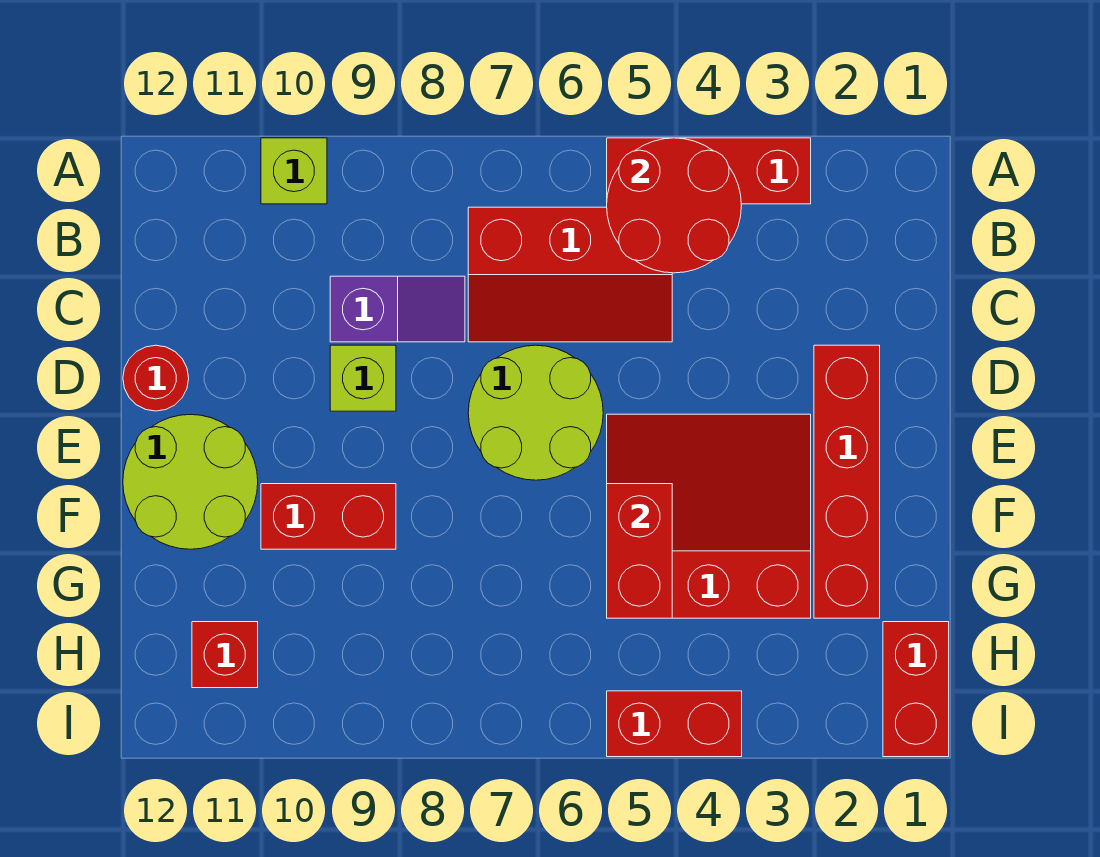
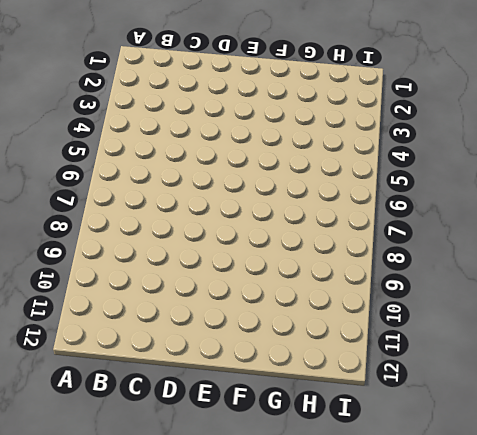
none -> red brick A3:A5 level 1
none -> lime brick A10 level 1
none -> red slope B5:C7 level 1 top B

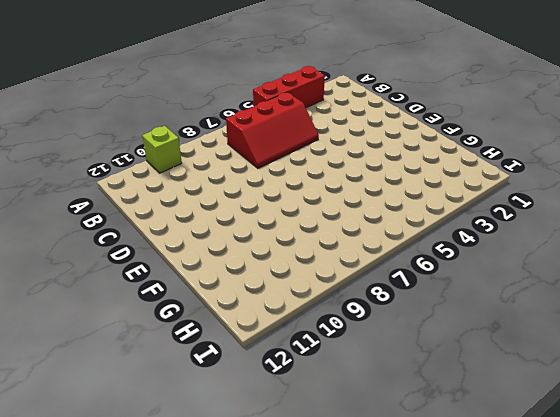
none -> purple slope C8:C9 level 1 top 9
none -> red brick D2:G2 level 1
none -> lime round brick D6:E7 level 1

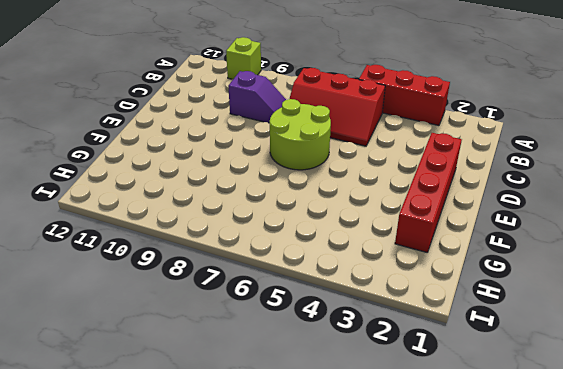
none -> lime brick D9 level 1
none -> red round brick D12 level 1
none -> red slope E3:G5 level 1 top G

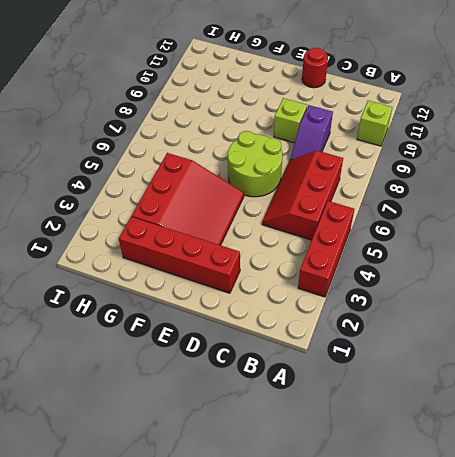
none -> lime round brick E11:F12 level 1
none -> red brick F9:F10 level 1
none -> red brick H1:I1 level 1

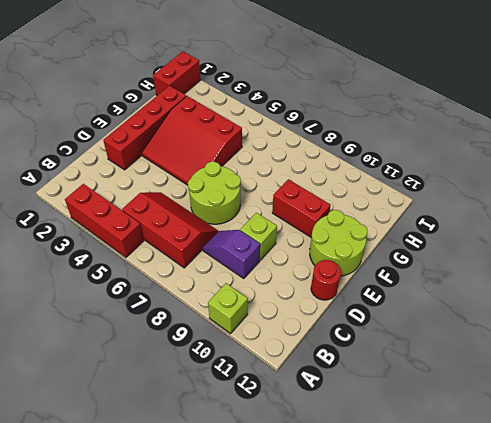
none -> red brick H11 level 1
none -> red brick I4:I5 level 1
none -> red round brick A4:B5 level 2

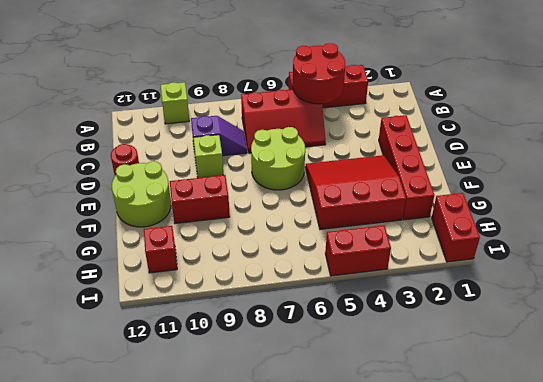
none -> red brick F5:G5 level 2

